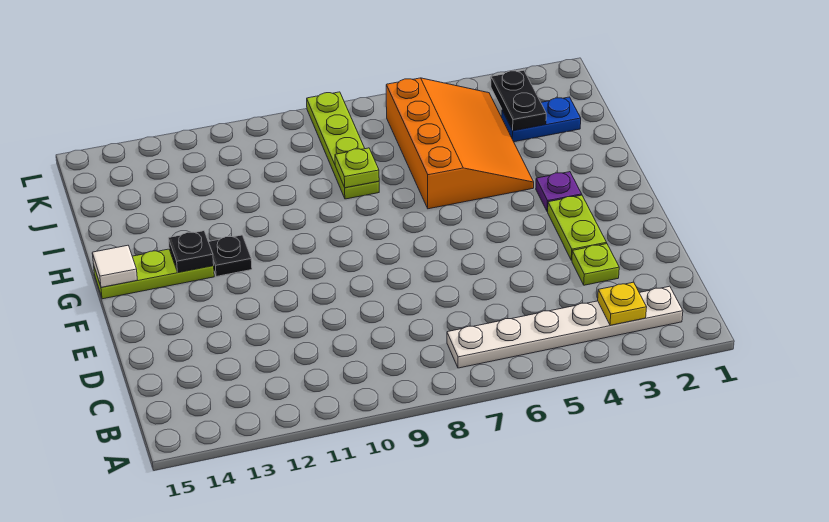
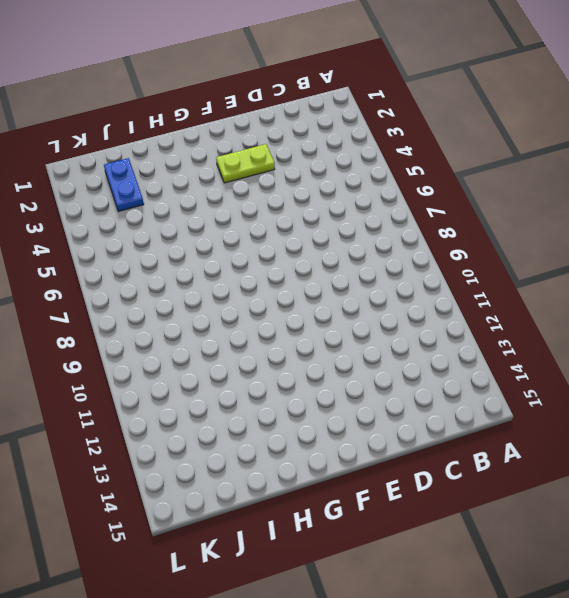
none -> white plate B2:B7 level 1
none -> lime plate D3 level 1
none -> purple plate G3 level 1

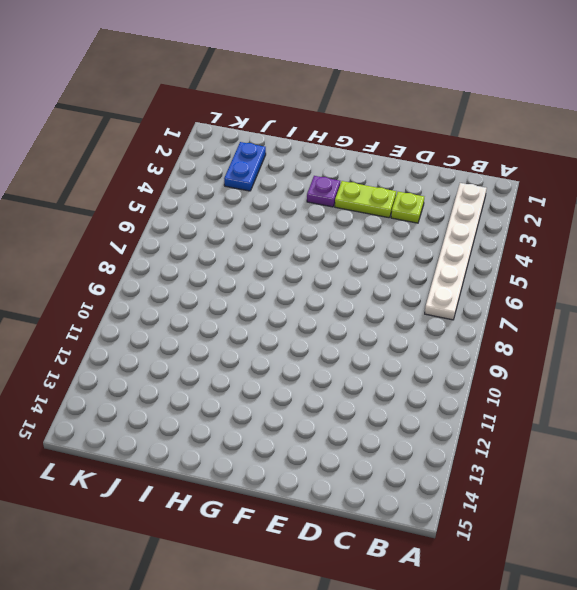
none -> black plate G12 level 1
none -> lime plate G13:G15 level 1
none -> orange slope H4:K6 level 1 top 6

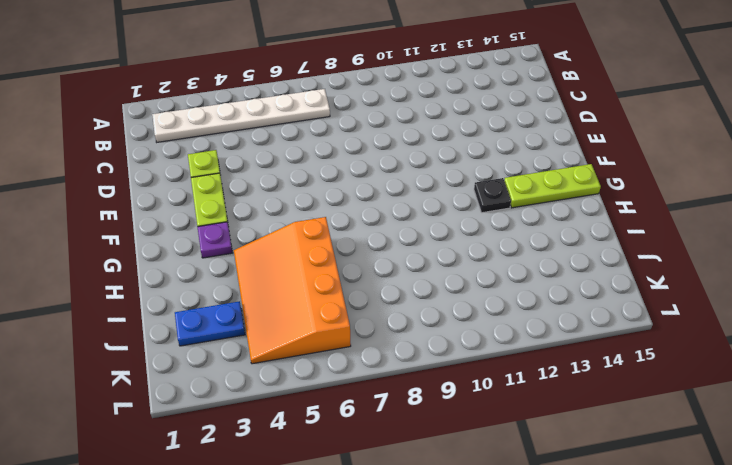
none -> lime plate I8:L8 level 1
none -> yellow plate B3 level 2
none -> black plate G13 level 2

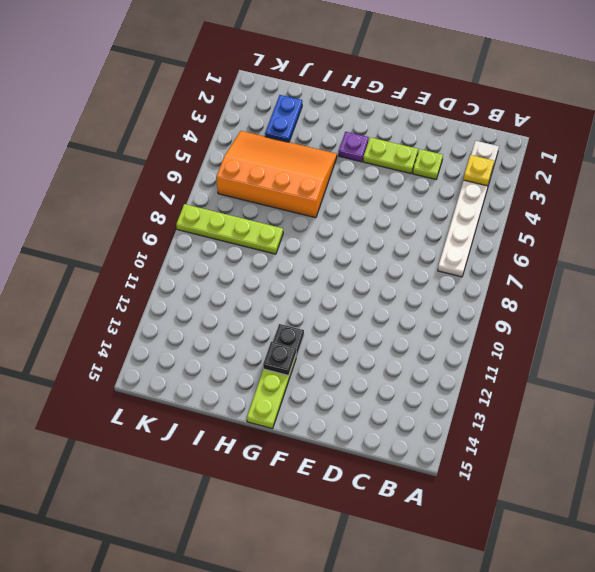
none -> white tile G15 level 2
none -> lime plate I8 level 2
none -> black plate J3:K3 level 2

